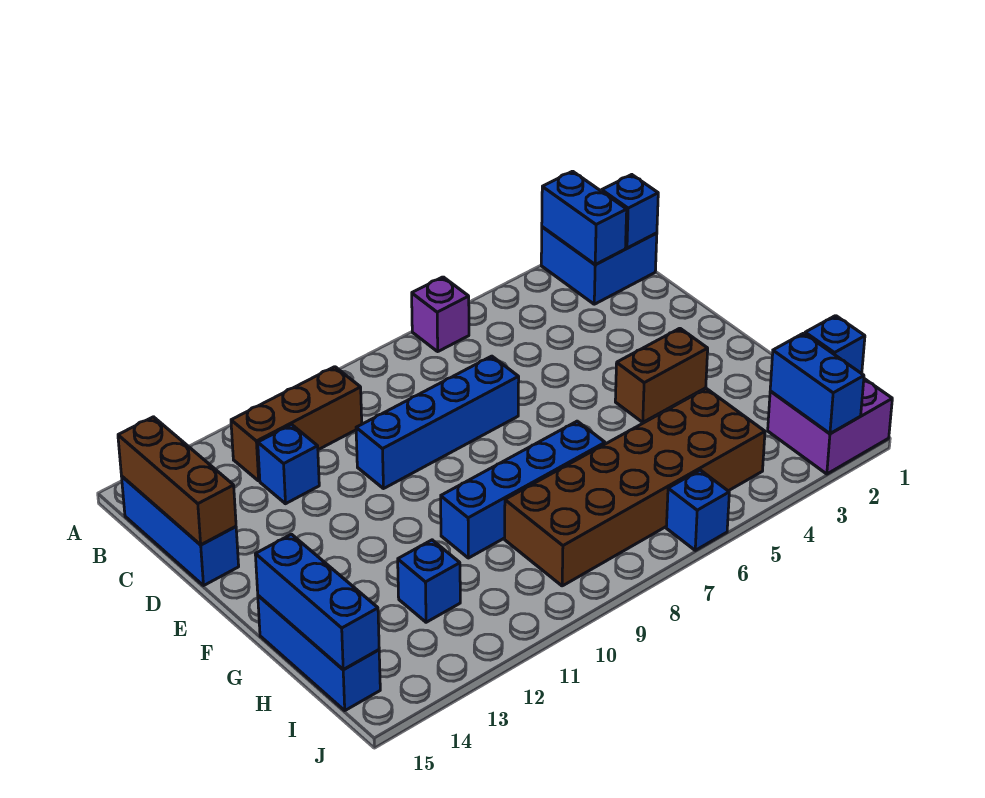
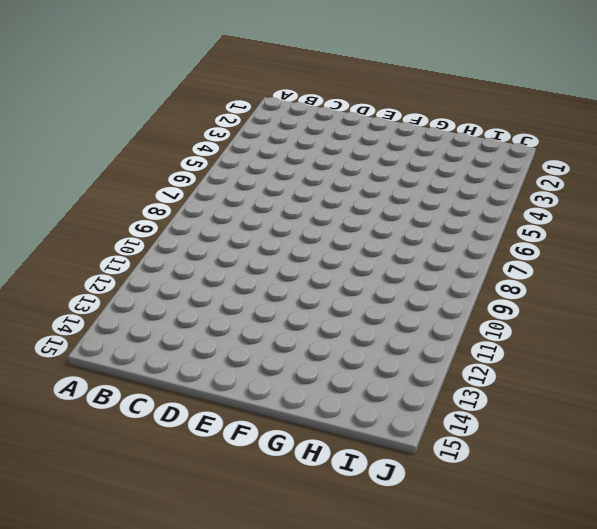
none -> blue brick A1:B2 level 1
none -> purple brick A6 level 1
none -> brown brick B10:B12 level 1

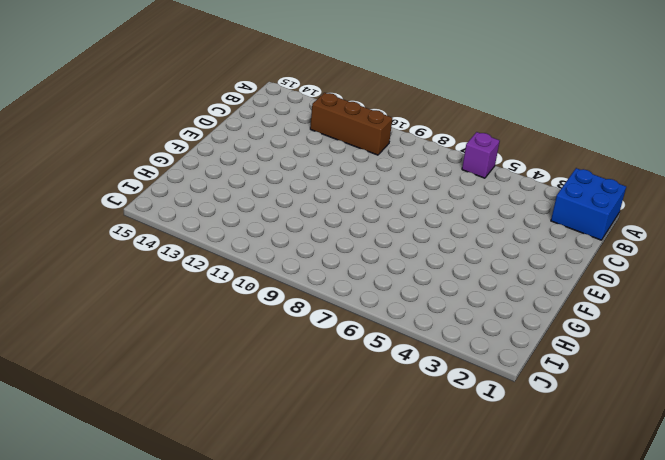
none -> blue brick B15:D15 level 1
none -> blue brick C12 level 1
none -> blue brick D7:D10 level 1

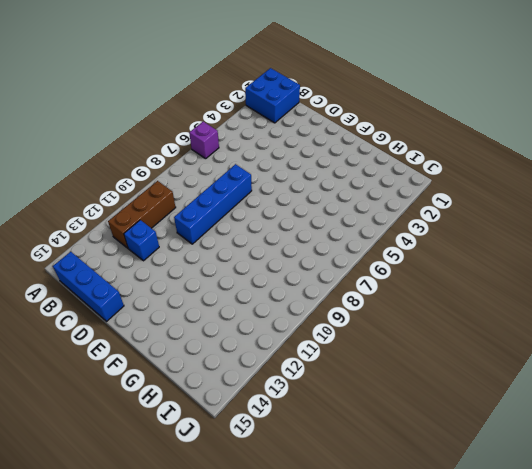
none -> brown brick F3:F4 level 1
none -> blue brick G7:G10 level 1
none -> blue brick G15:I15 level 1

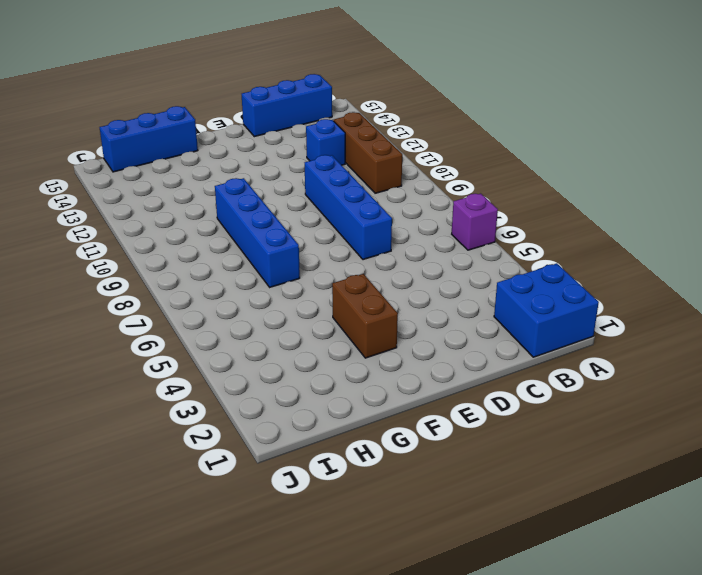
none -> brown brick H4:I9 level 1
none -> blue brick H12 level 1
none -> purple brick I1:J2 level 1

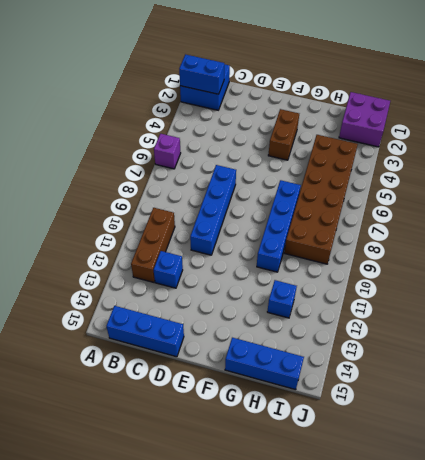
none -> blue brick J6 level 1
none -> blue brick B1 level 2
none -> brown brick B15:D15 level 2

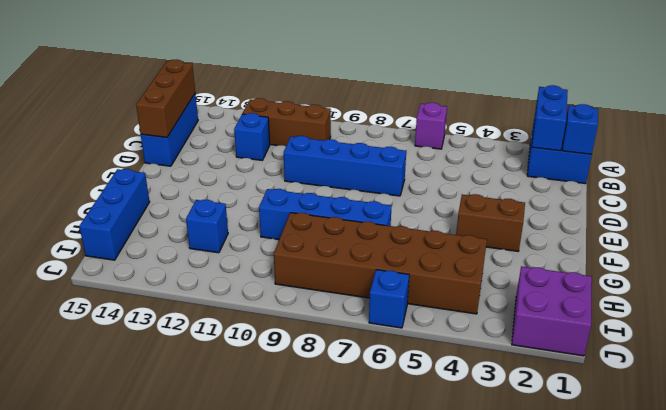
none -> blue brick G15:I15 level 2
none -> blue brick I1 level 2
none -> blue brick I2:J2 level 2

